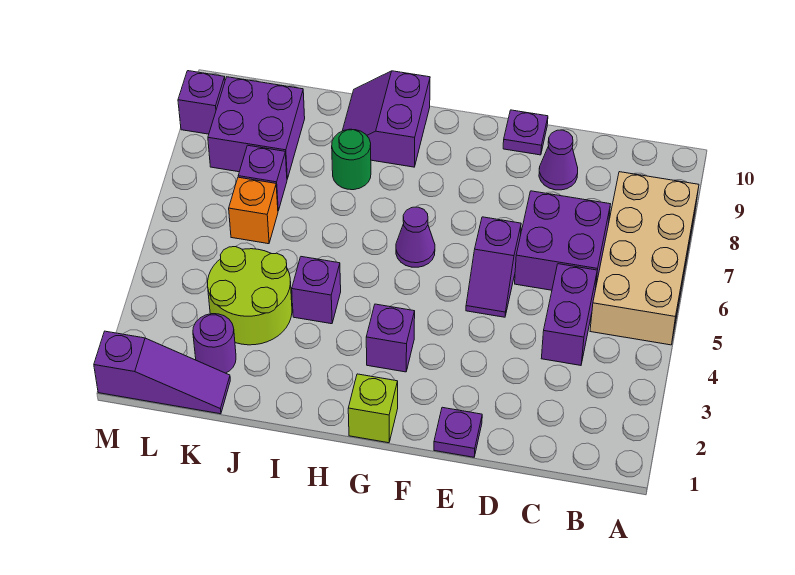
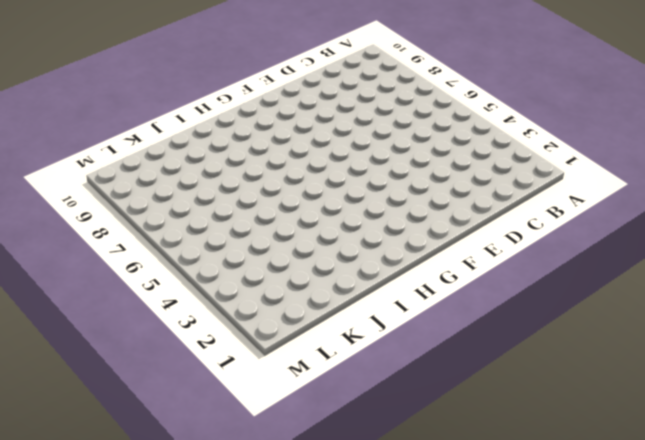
none -> tan brick A5:B8 level 1
none -> purple brick C4:C5 level 1
none -> purple brick C6:D7 level 1

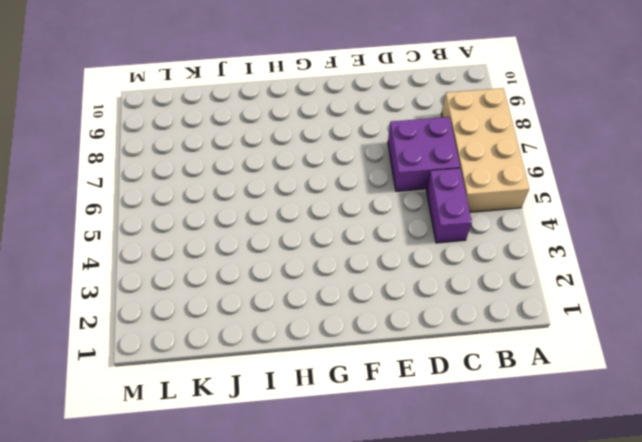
none -> purple cone D9 level 1
none -> purple plate E1 level 1
none -> purple slope E5:E6 level 1 top 6

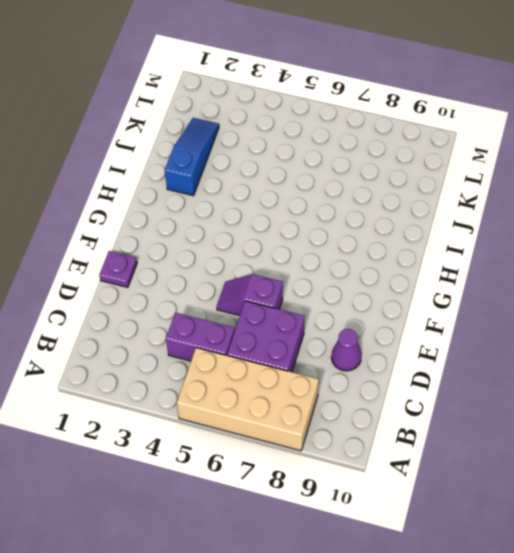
blue slope I2:K2 level 1 top I -> purple round brick K2 level 1
none -> purple plate E10 level 1
none -> lime brick G1 level 1
none -> purple brick G3 level 1

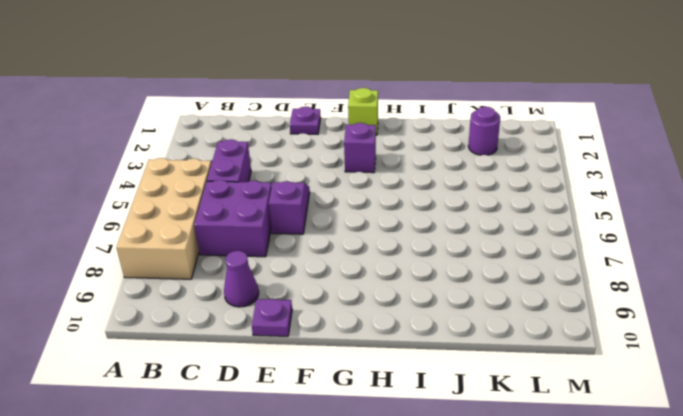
none -> purple cone G6 level 1
none -> purple slope H9:I10 level 1 top H
none -> purple brick I4 level 1

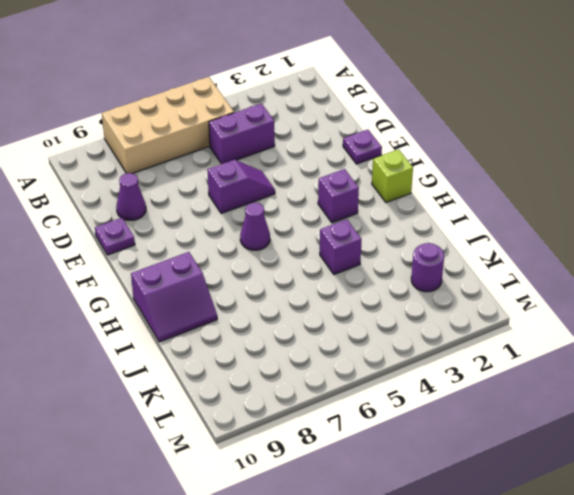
none -> purple brick C6:D7 level 1
none -> green round brick I8 level 1
none -> lime round brick J3:K4 level 1

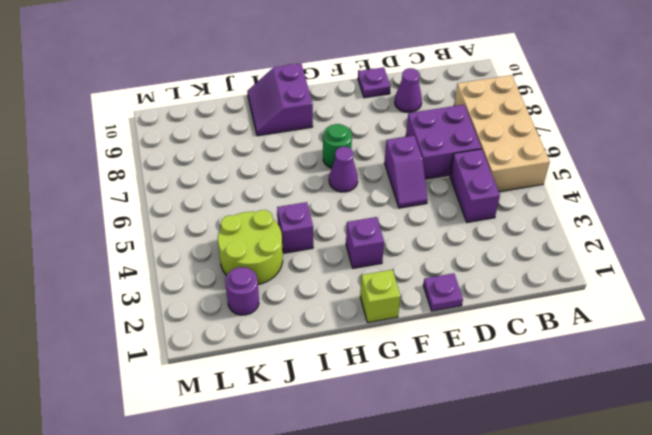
green round brick G7 level 1 -> green round brick I8 level 1
none -> purple slope K1:M1 level 1 top M
none -> orange brick K6 level 1
none -> purple brick K7 level 1

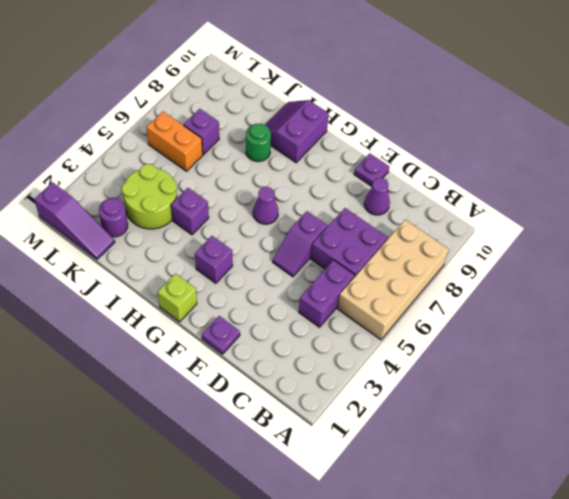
orange brick K6:L6 level 1 -> orange brick K6 level 1
none -> purple brick K8:L9 level 1
none -> purple brick M9 level 1

